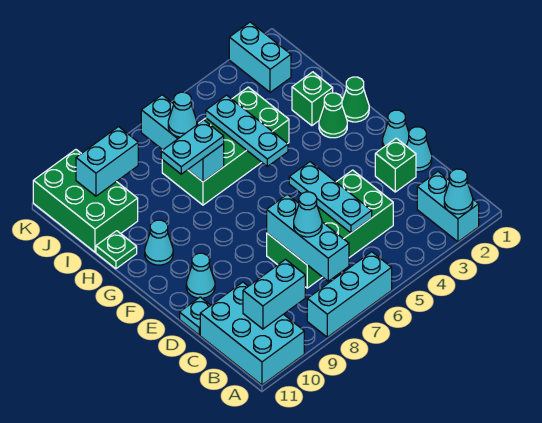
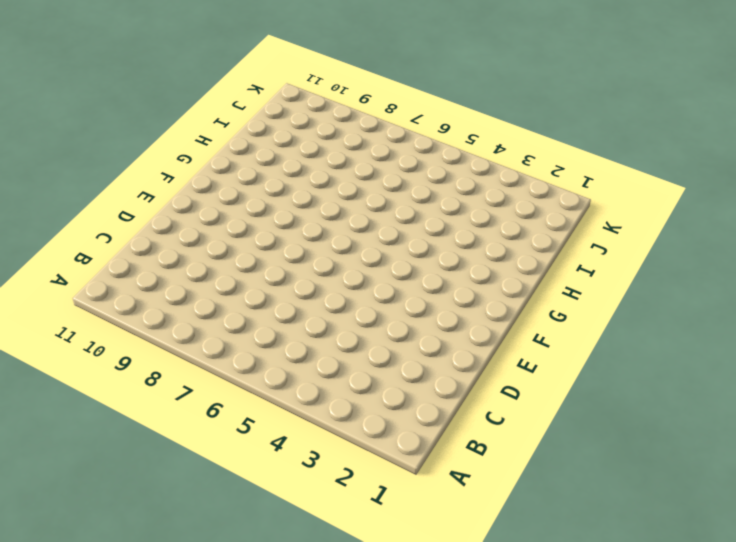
none -> cyan brick A2:B2 level 1
none -> cyan brick A6:A8 level 1
none -> cyan brick A10:C11 level 1

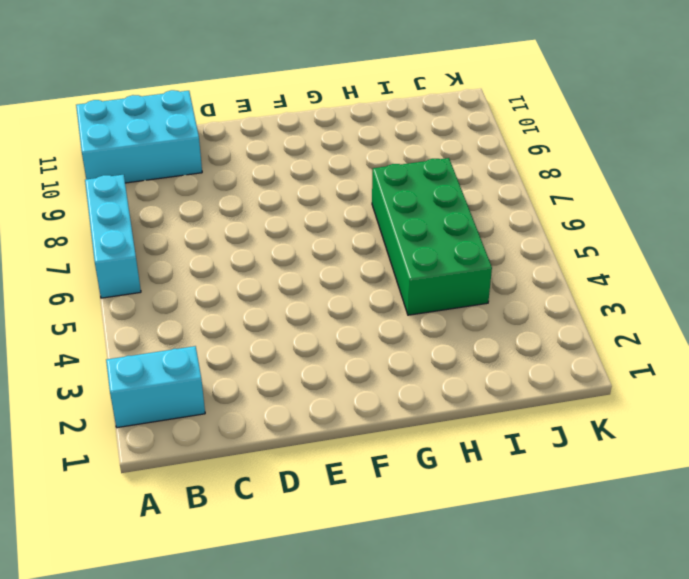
none -> green brick C4:D7 level 1
none -> cyan cone D1 level 1
none -> green brick D2 level 1

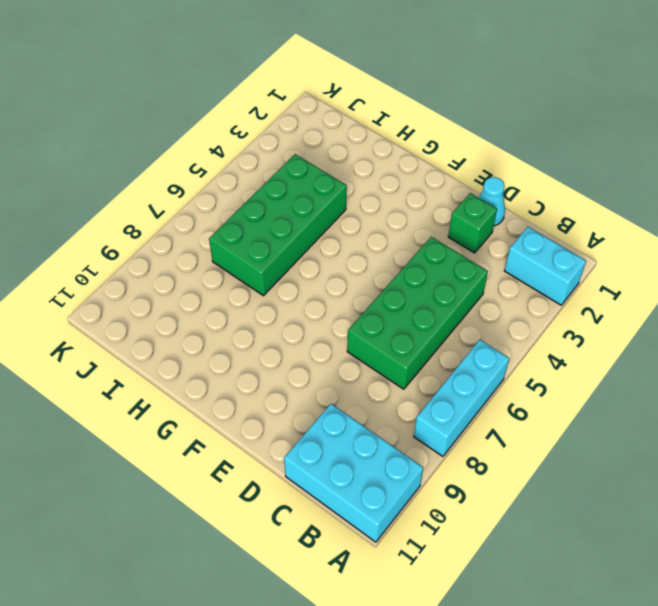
none -> cyan plate D11 level 1
none -> cyan cone E1 level 1
none -> cyan cone E10 level 1

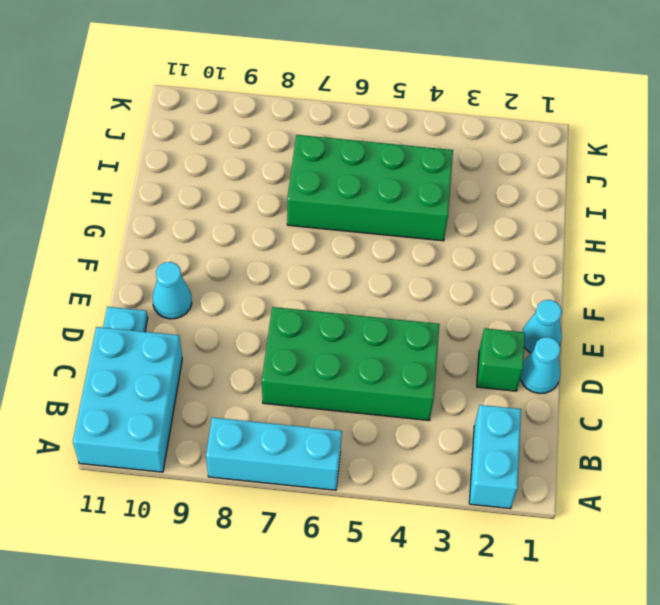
none -> green cone G1 level 1
none -> green cone G2 level 1
none -> cyan cone G10 level 1

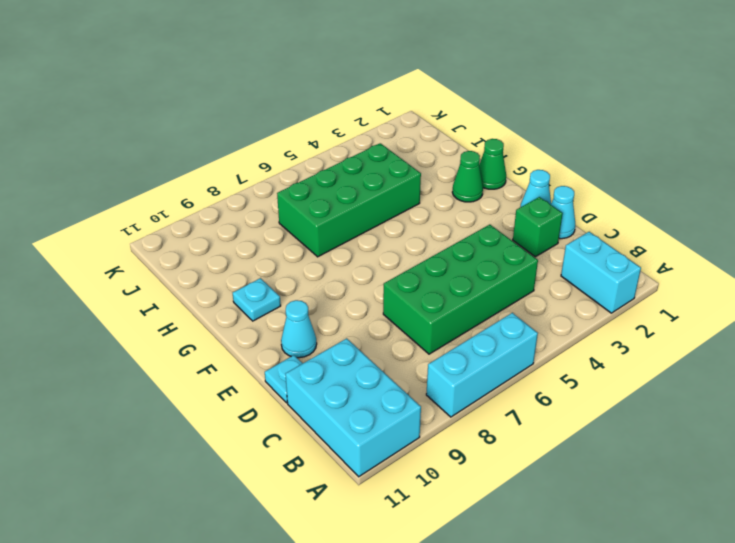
cyan plate G10 level 1 -> cyan cone G10 level 1
none -> green brick H2 level 1
none -> green plate H11 level 1
none -> green brick I10:K11 level 1

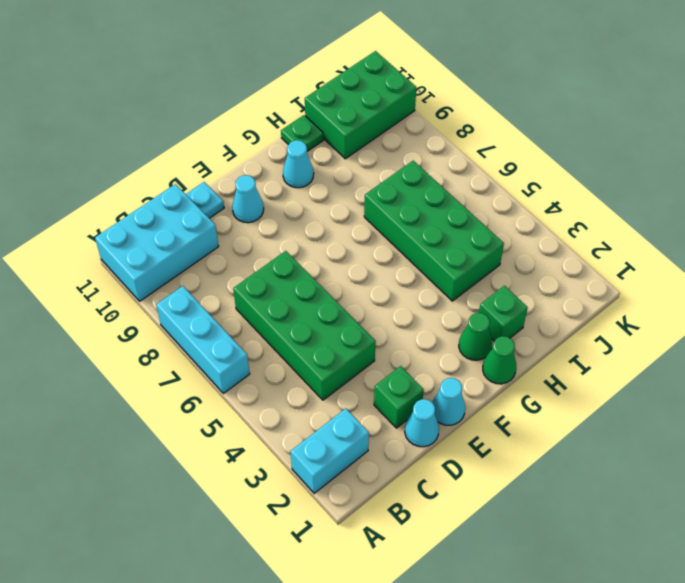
none -> cyan brick J2:K2 level 1
none -> cyan cone A2 level 2
none -> cyan brick B7:D7 level 2

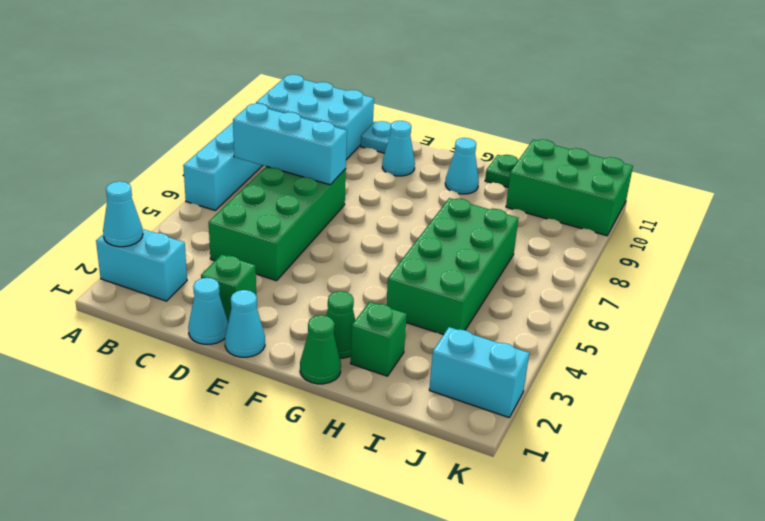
none -> cyan brick B9:B10 level 2
none -> cyan plate C5:E5 level 2
none -> cyan plate G5:I5 level 2

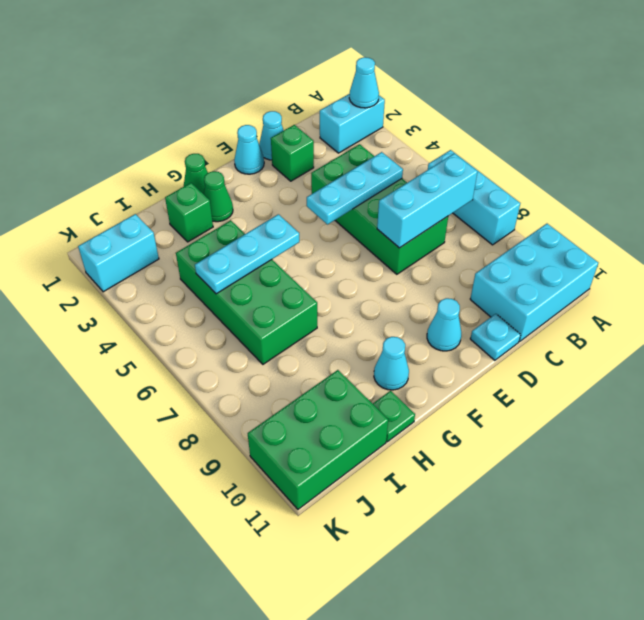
none -> cyan brick B9:B10 level 2
none -> cyan brick H7:J7 level 2
none -> cyan brick J9:J10 level 2

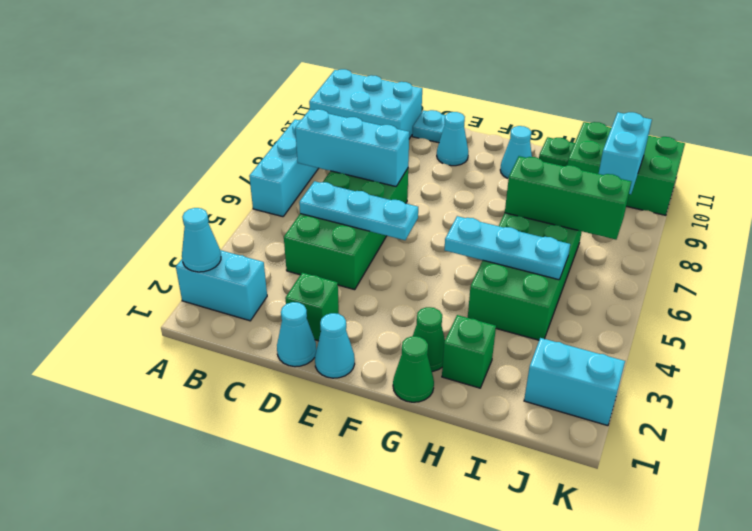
green brick H7:J7 level 2 -> cyan brick H7:J7 level 2
none -> cyan brick B9:B10 level 2
none -> cyan cone C7 level 3
none -> cyan plate H7:H8 level 3

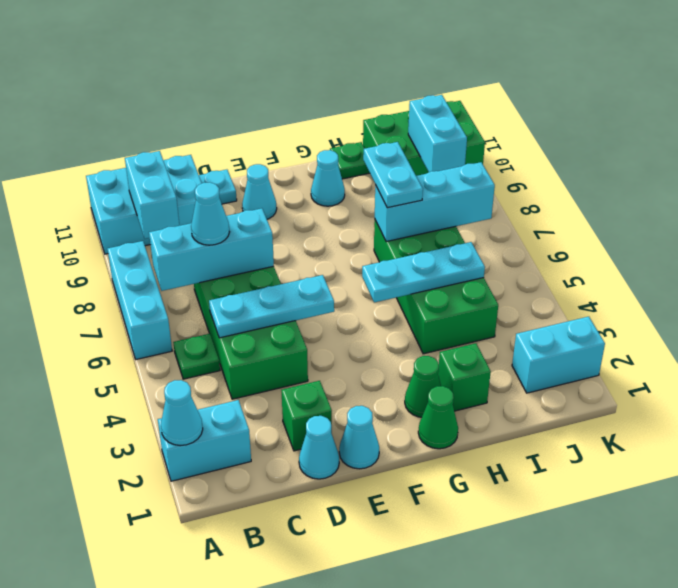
green plate B5 level 1 -> none
none -> cyan cone I7 level 3

